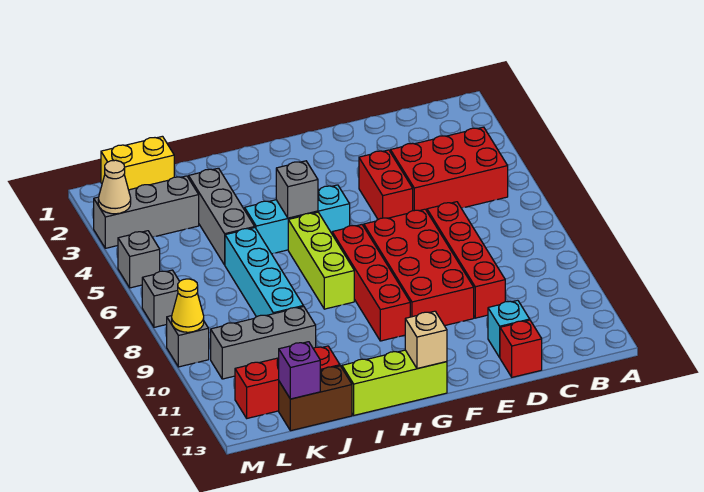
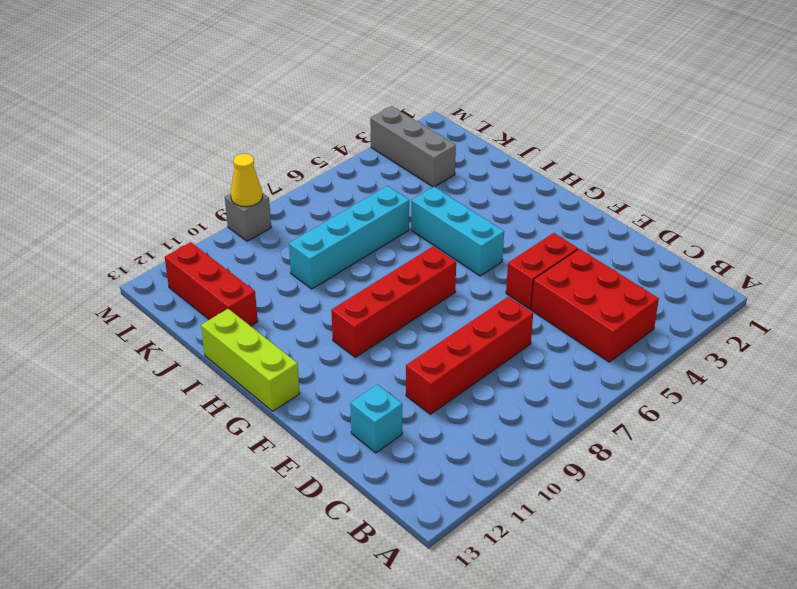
none -> red brick D13 level 1
none -> red brick E7:F10 level 1
none -> lime brick H6:H8 level 1

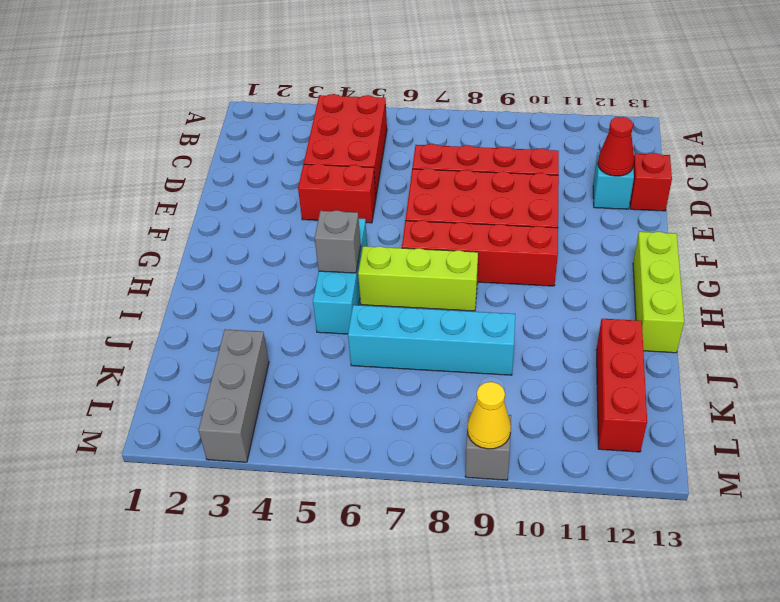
red cone D12 level 2 -> none
none -> grey brick J3:J5 level 1
none -> grey brick J10:L10 level 1
none -> brown brick J13:K13 level 1

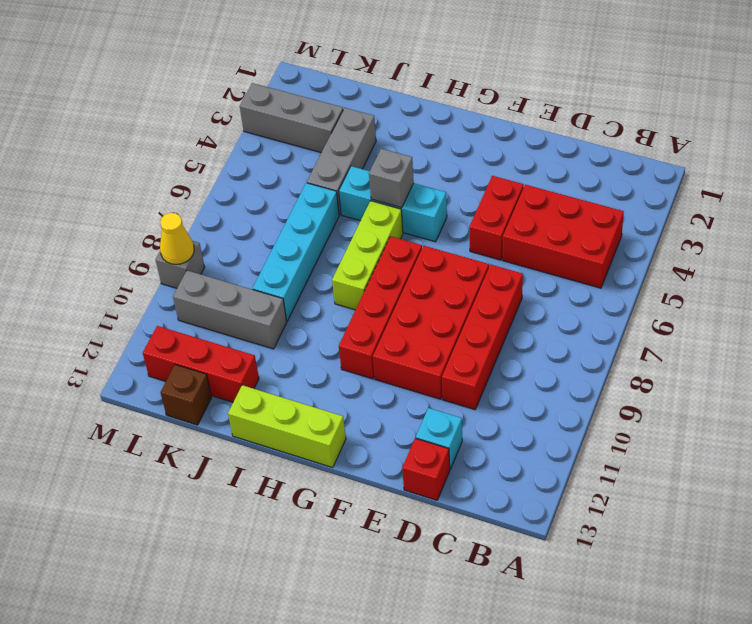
brown brick K13 level 1 -> brown brick J13:K13 level 1
none -> yellow brick K1:L1 level 1
none -> grey brick M5 level 1
none -> grey brick M7 level 1

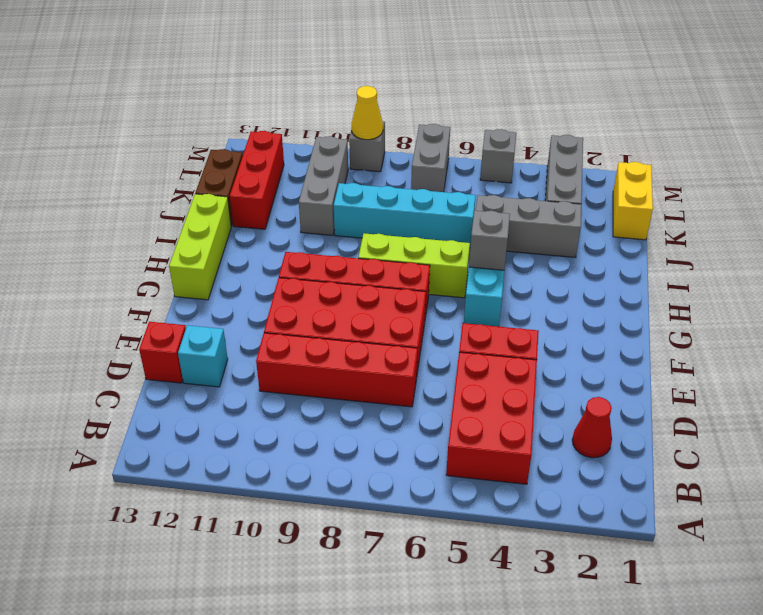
red cone C2 level 1 -> none
grey brick L7:M7 level 1 -> grey brick M7 level 1
none -> tan brick G13 level 2
none -> purple brick K13 level 2
none -> tan cone M3 level 2

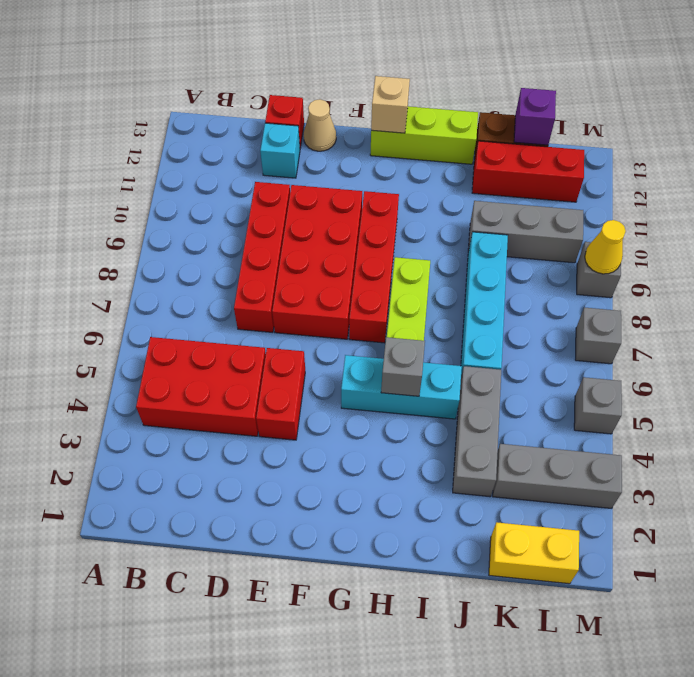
tan cone E13 level 1 -> tan cone M3 level 2

